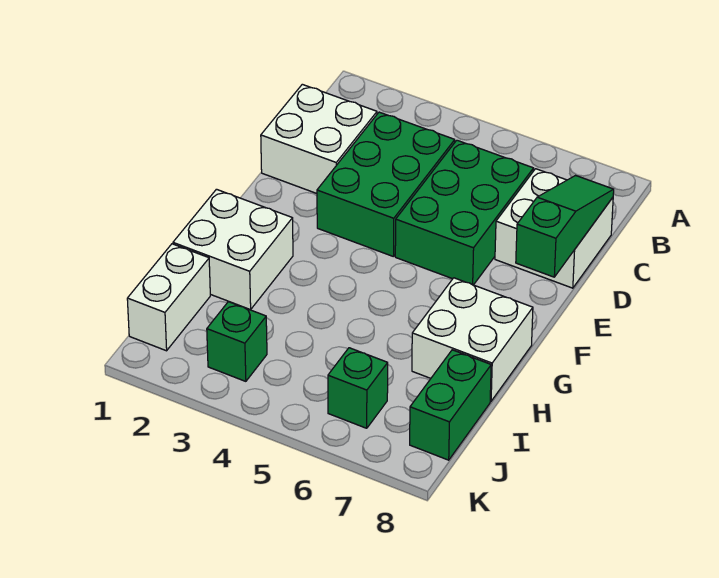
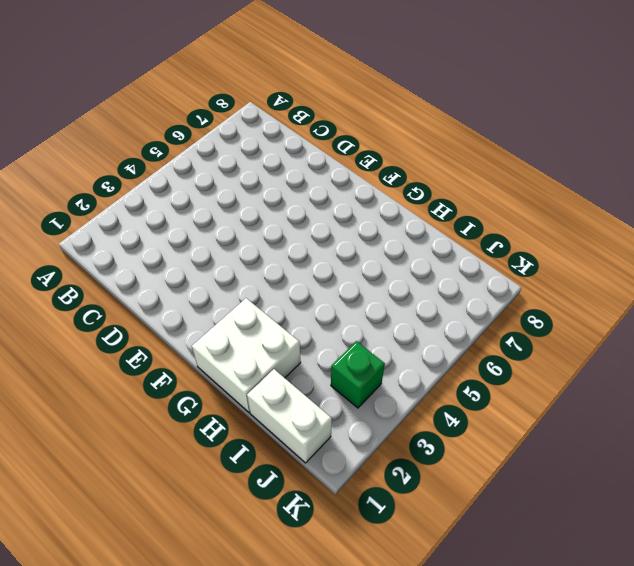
none -> white brick C1:D2 level 1
none -> green brick C3:E4 level 1

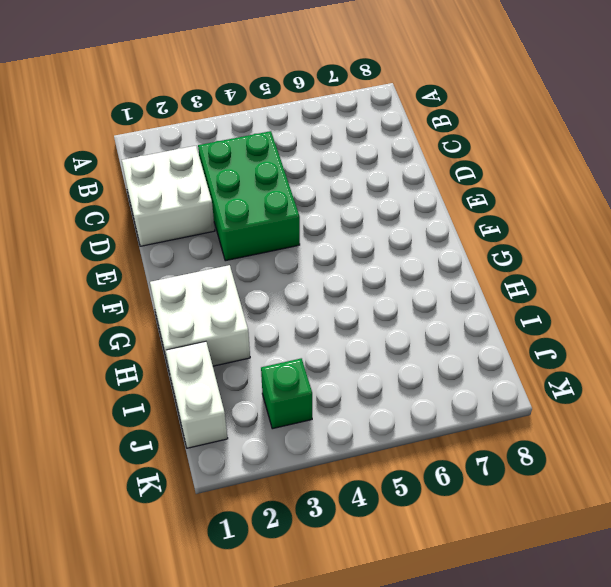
none -> green brick C5:E6 level 1
none -> white brick C7:D8 level 1

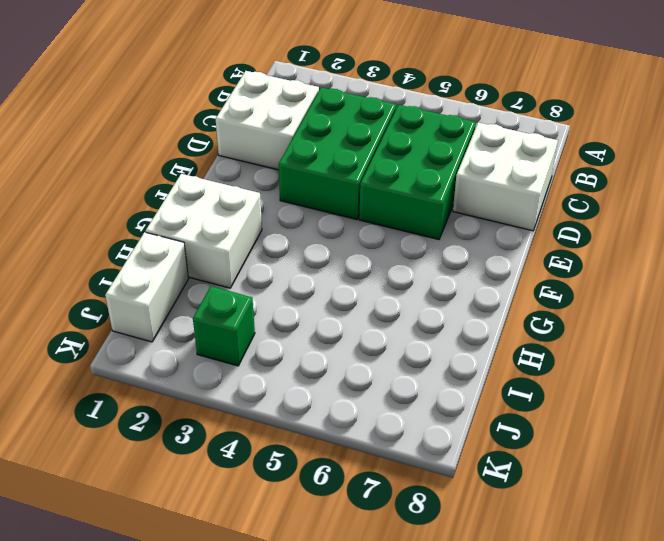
none -> white brick G7:H8 level 1
none -> green brick I8:J8 level 1

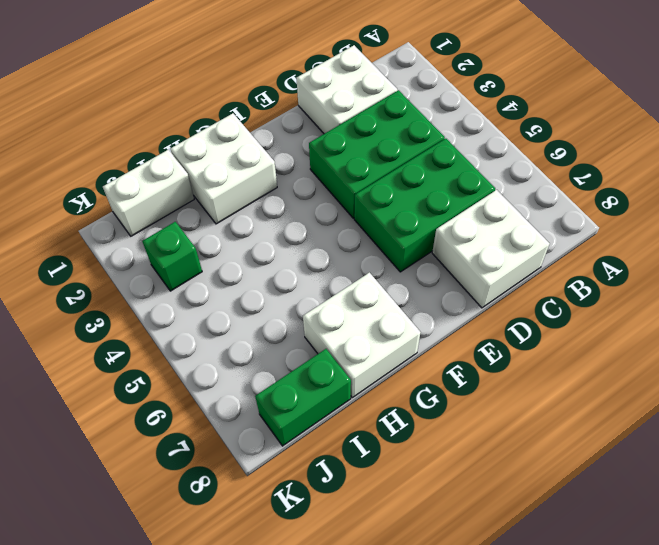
none -> green brick J6 level 1
none -> green slope C8:E8 level 2 top E

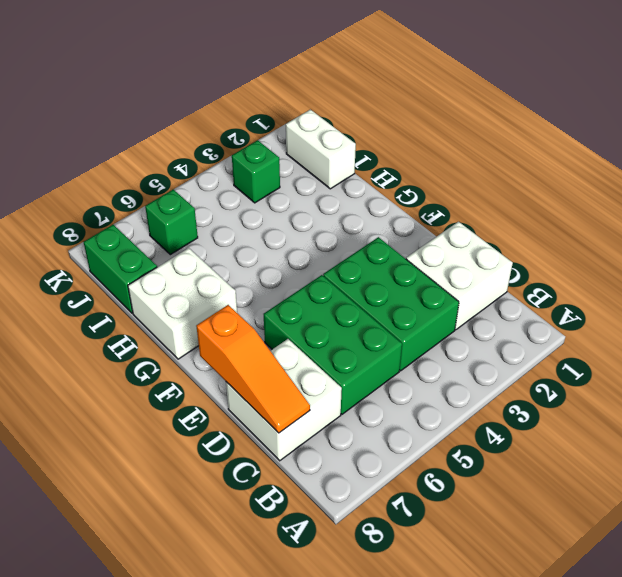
orange slope C8:E8 level 2 top E -> green slope C8:E8 level 2 top E
none -> white brick G1:H2 level 1

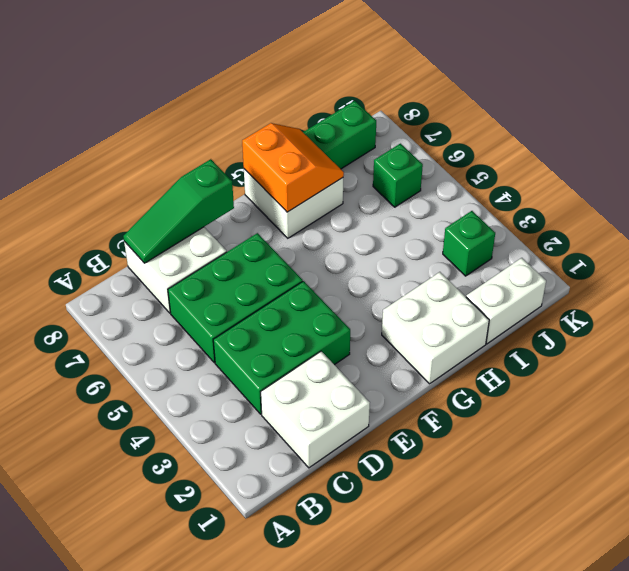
orange slope G7:H8 level 2 top G -> none

